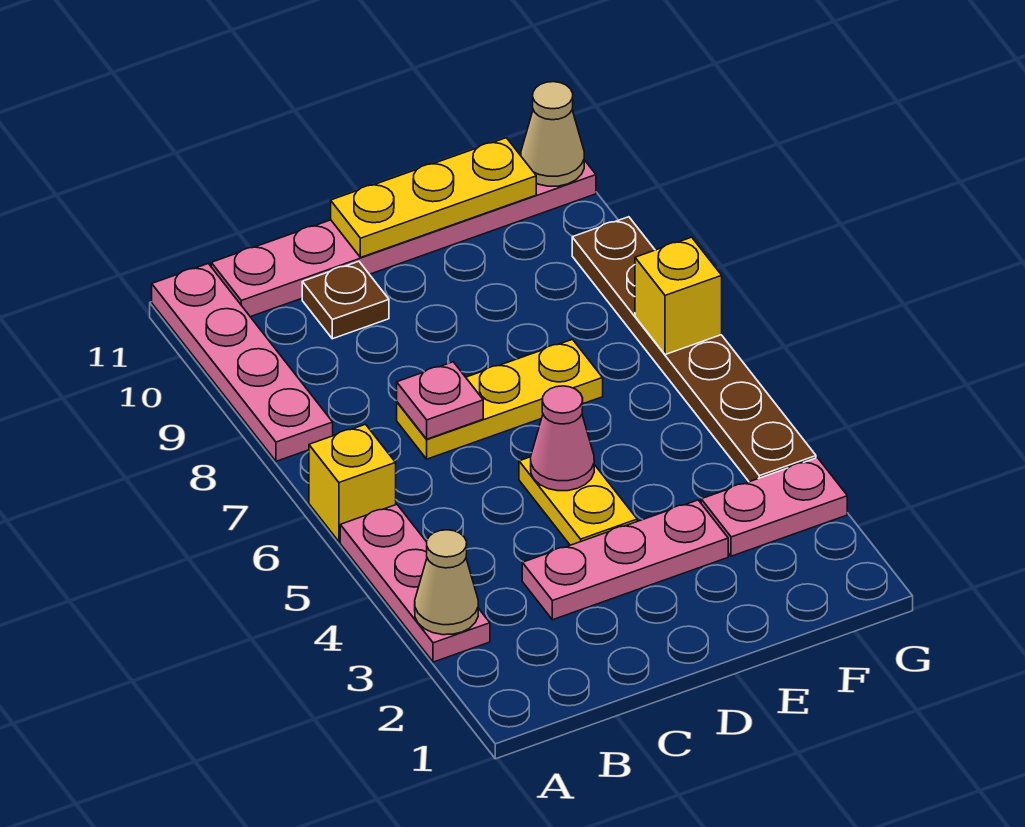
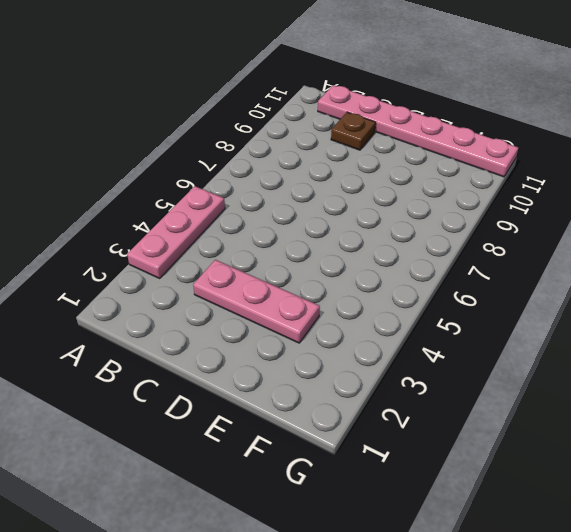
none -> yellow brick A6 level 1
none -> pink plate A8:A11 level 1
none -> yellow plate C7:E7 level 1

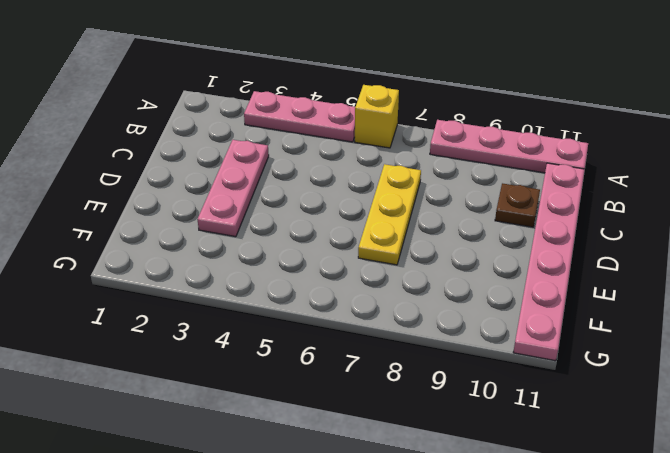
none -> yellow plate D4:D5 level 1
none -> pink plate F3:G3 level 1
none -> brown plate G4:G9 level 1

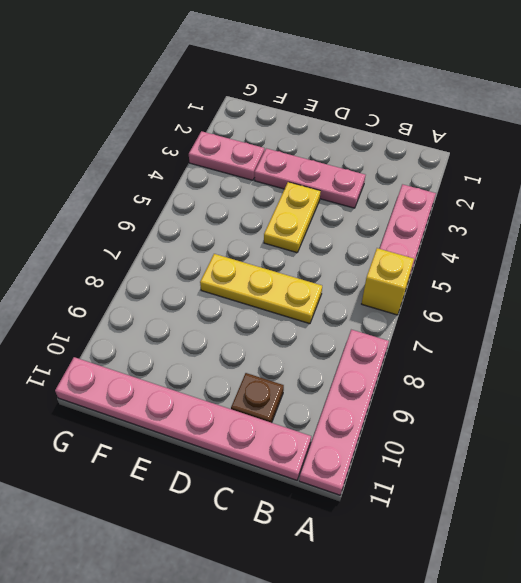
none -> brown plate G4:G9 level 1
none -> tan cone A3 level 2
none -> pink plate C7 level 2

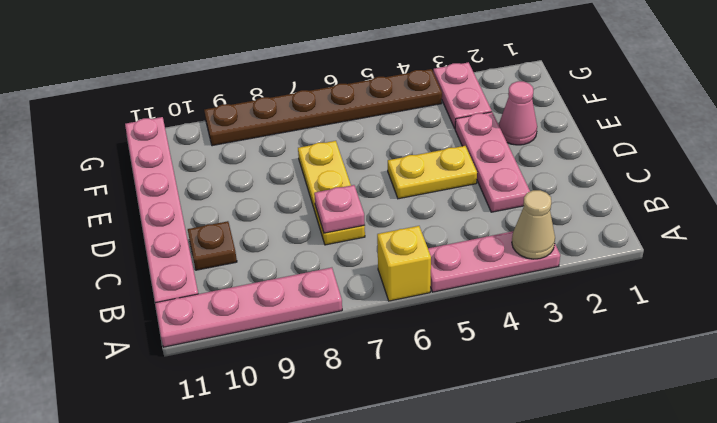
pink cone E2 level 1 -> pink cone D5 level 2
none -> yellow plate D11:F11 level 2
none -> yellow brick G7 level 2
none -> tan cone G11 level 2

